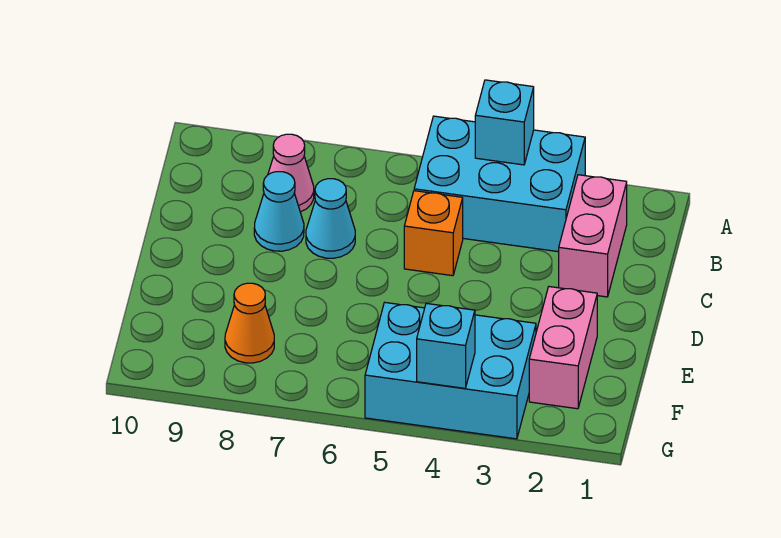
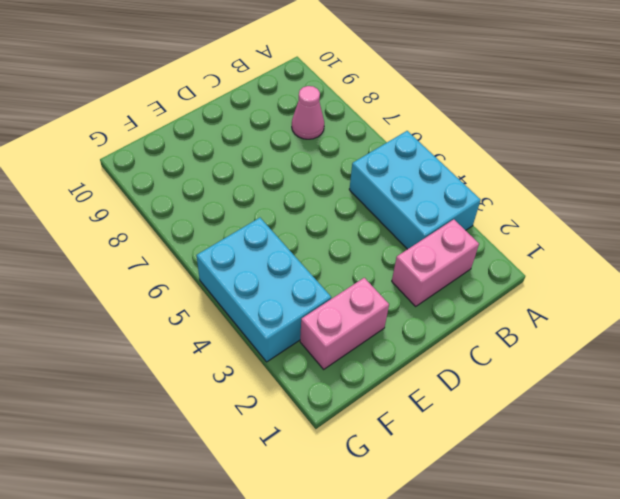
none -> orange brick C5 level 1
none -> cyan cone C7 level 1

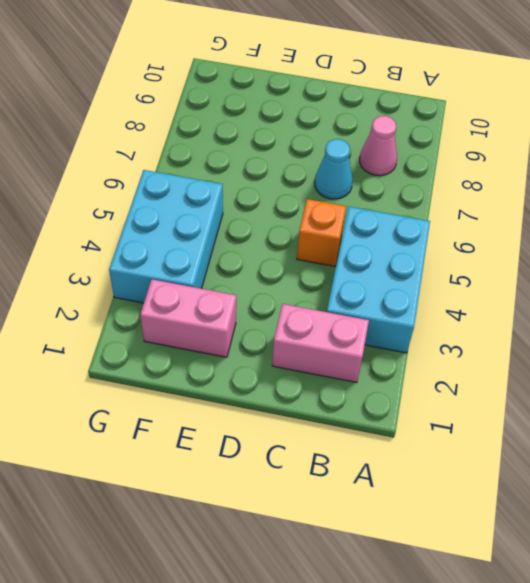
none -> cyan cone C8 level 1
none -> orange cone F8 level 1

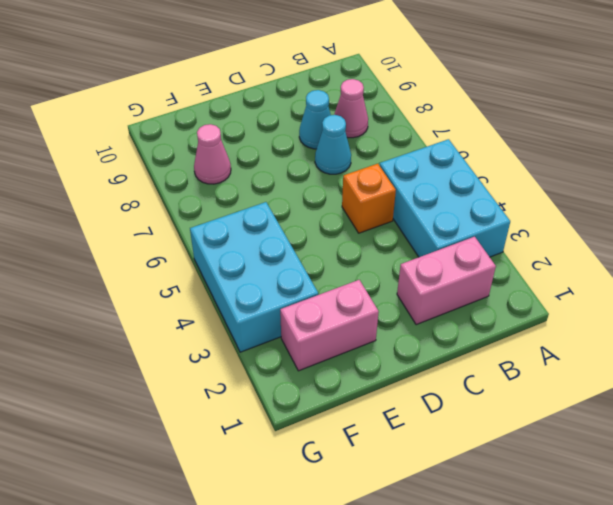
pink cone F8 level 1 -> orange cone F8 level 1
none -> cyan brick A4 level 2
none -> cyan brick G4 level 2

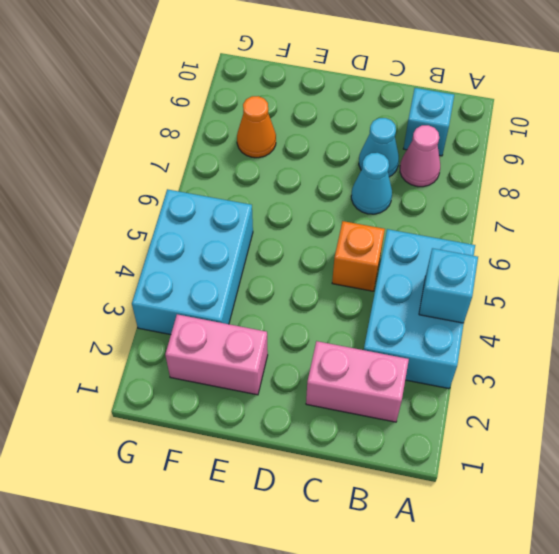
cyan brick B9 level 1 -> cyan brick G4 level 2

